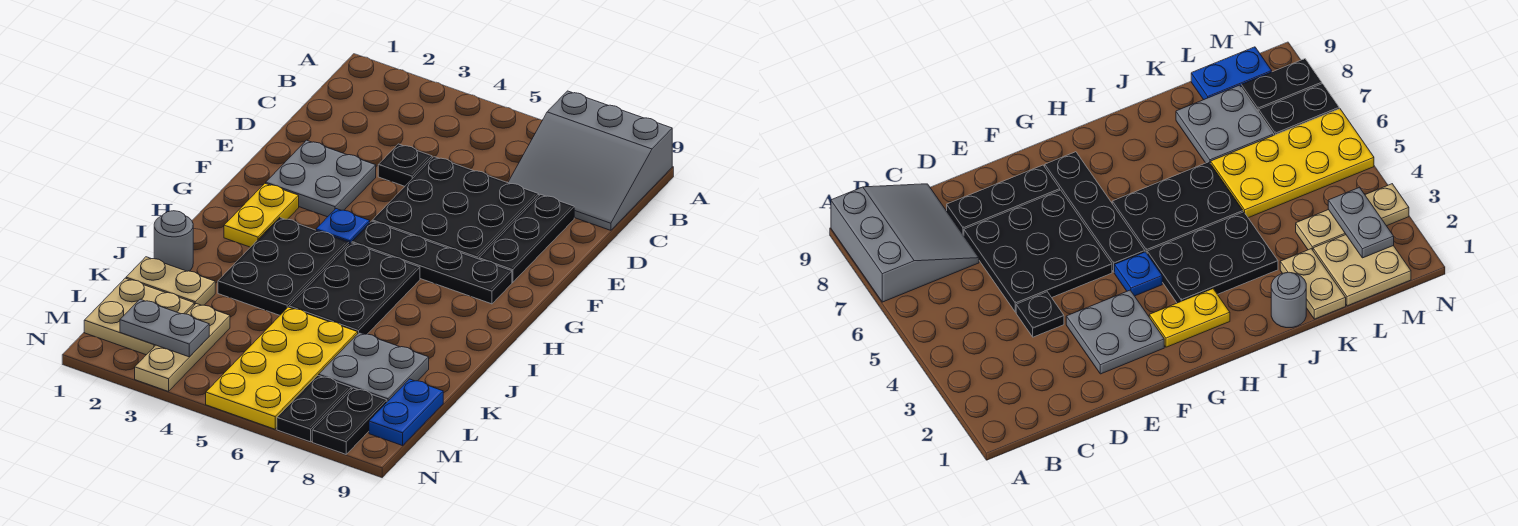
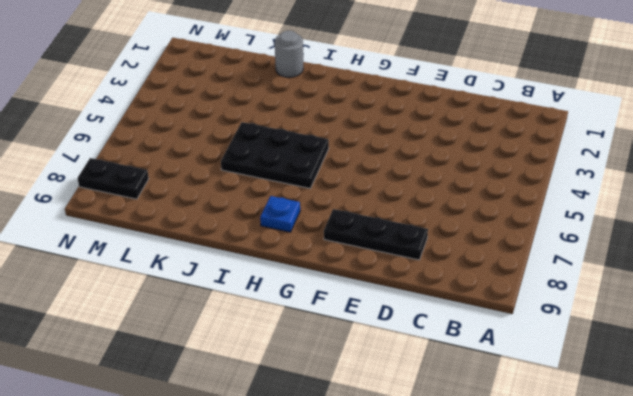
blue plate H8 level 1 -> blue plate G4 level 1
none -> grey slope A7:C9 level 1 top A
none -> black plate D4 level 1
none -> black plate D5:F7 level 1

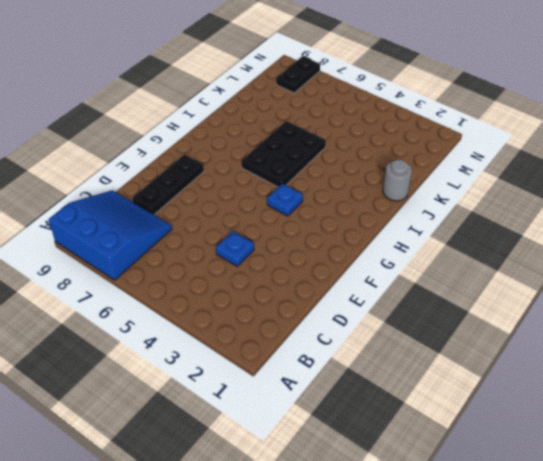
blue slope A7:C9 level 1 top A -> grey slope A7:C9 level 1 top A
blue plate D4 level 1 -> black plate D4 level 1
none -> black plate D5:F7 level 1
none -> grey plate E2:F3 level 1
none -> yellow plate G2:H2 level 1

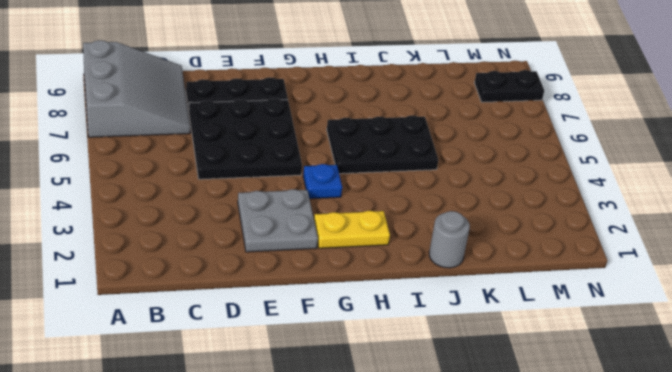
none -> black plate D4 level 1
none -> black plate G5:G8 level 1
none -> black plate H3:J4 level 1

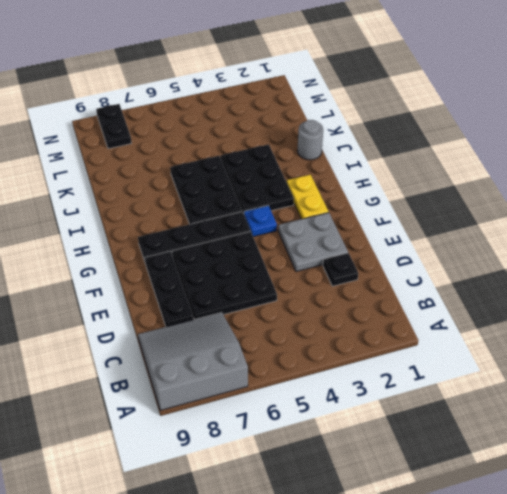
black plate D2 level 1 -> black plate D4 level 1
none -> tan plate K1:K2 level 1
none -> yellow plate K5:N6 level 1
none -> grey plate K7:L8 level 1

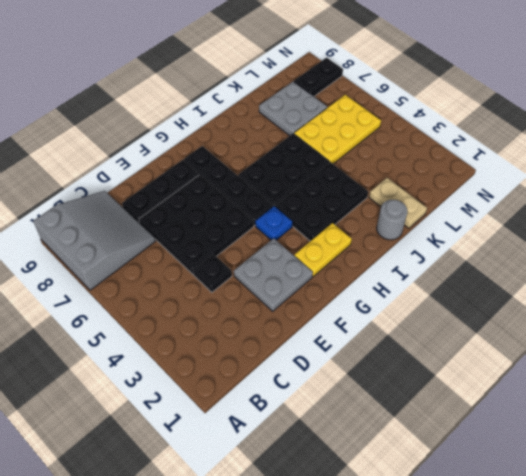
yellow plate K5:M6 level 1 -> yellow plate K5:N6 level 1
none -> tan plate L1:M2 level 1
none -> tan plate L3:N3 level 1
none -> blue plate L9:M9 level 1

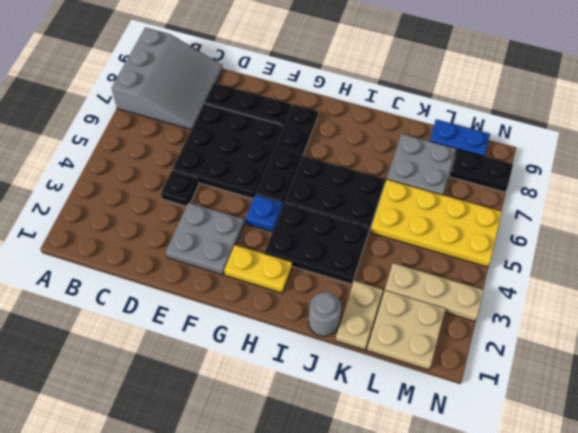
none -> black plate M7:N7 level 1
none -> grey plate M2:M3 level 2

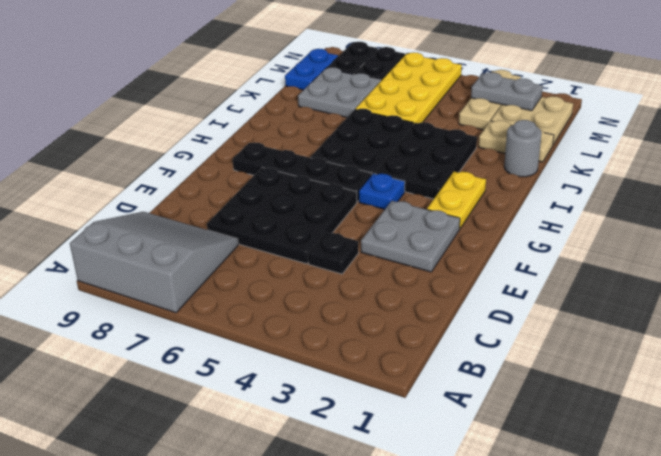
none -> black plate D8:F8 level 1

